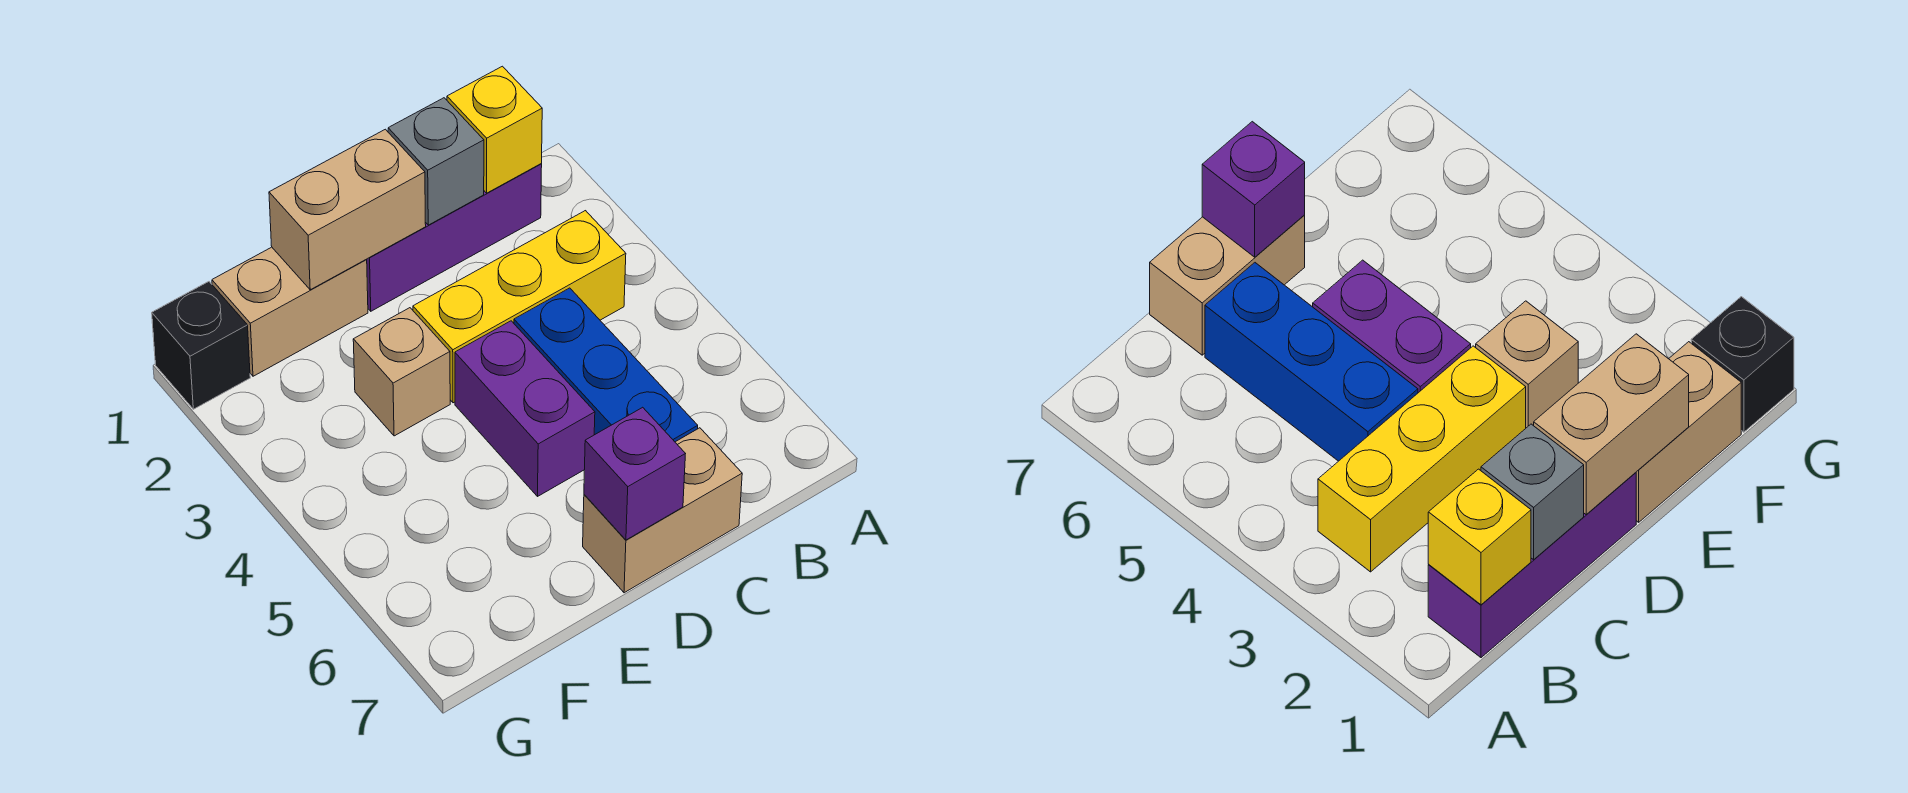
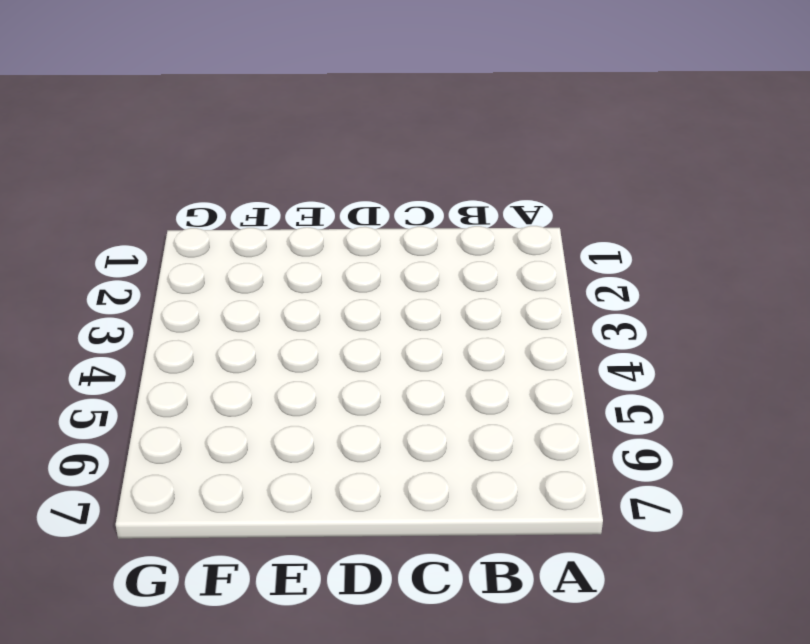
none -> purple brick B1:D1 level 1
none -> yellow brick B3:D3 level 1
none -> blue brick C4:C6 level 1

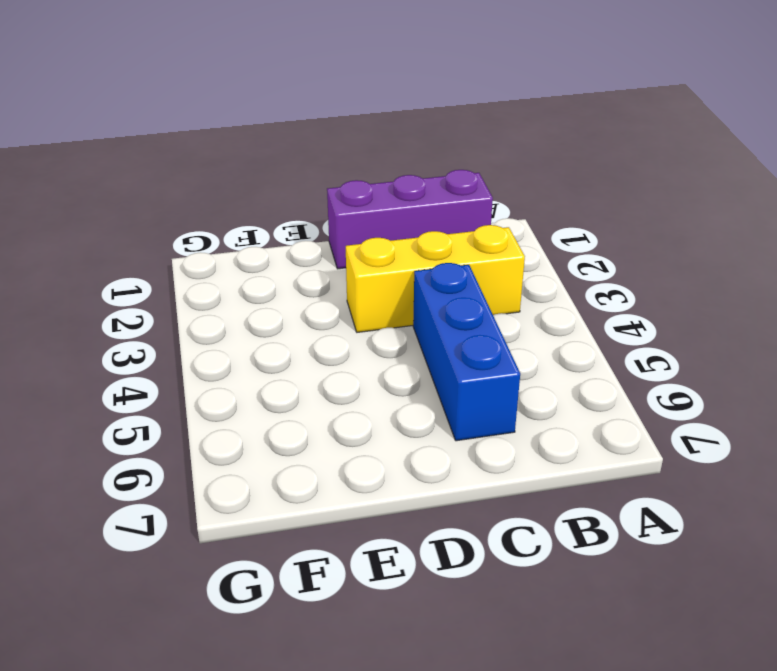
none -> tan brick C7:D7 level 1
none -> purple brick D4:D5 level 1
none -> tan brick E1:F1 level 1

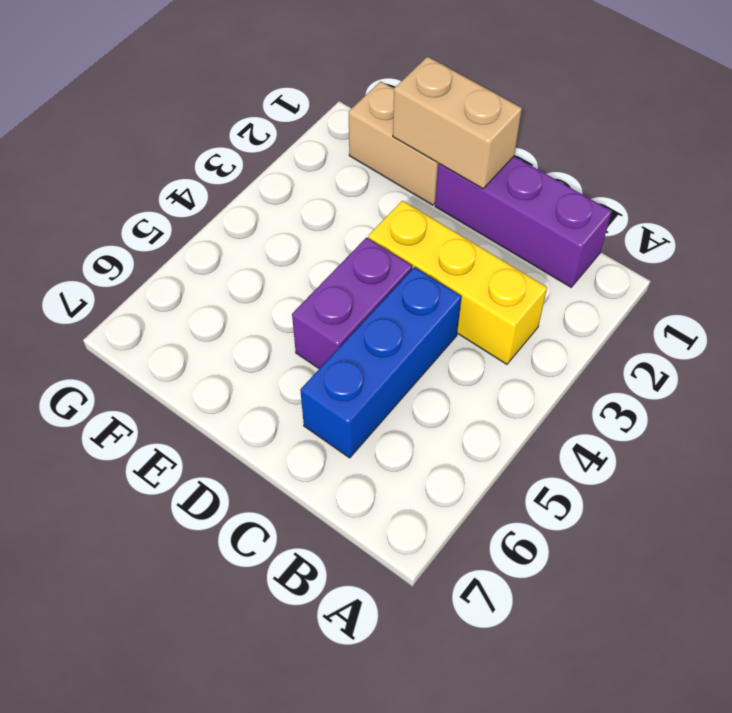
none -> tan brick C7:D7 level 1
none -> tan brick E3 level 1
none -> black brick G1 level 1

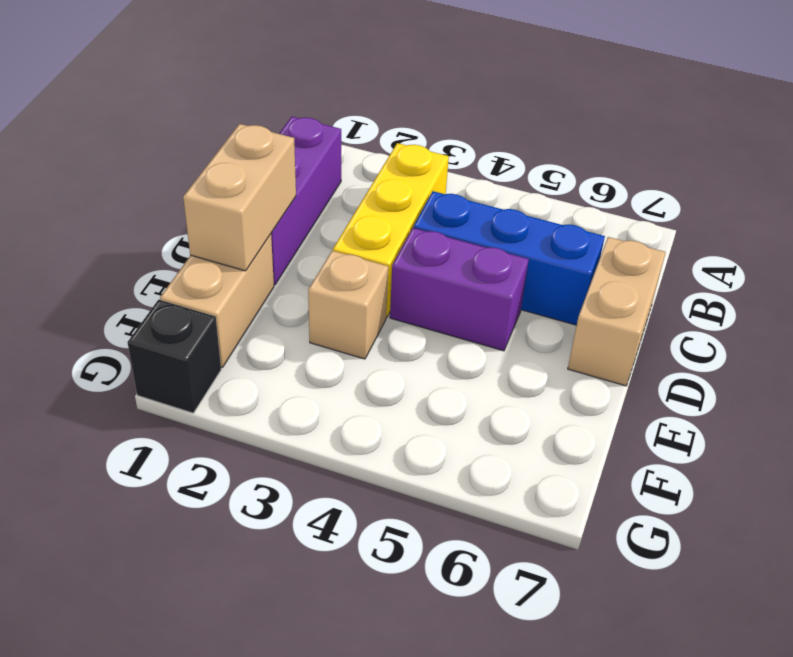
none -> yellow brick B1 level 2
none -> grey brick C1 level 2
none -> purple brick D7 level 2

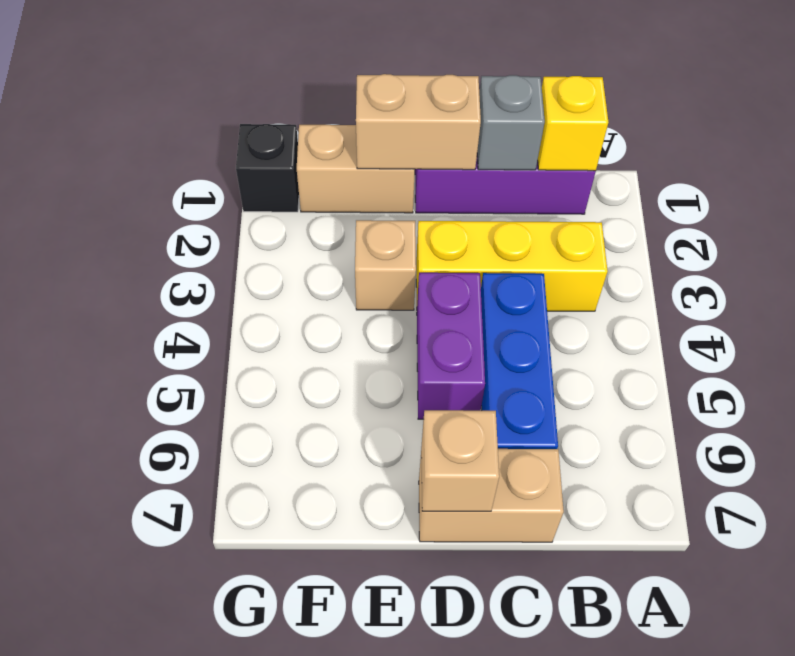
tan brick D7 level 2 -> purple brick D7 level 2

